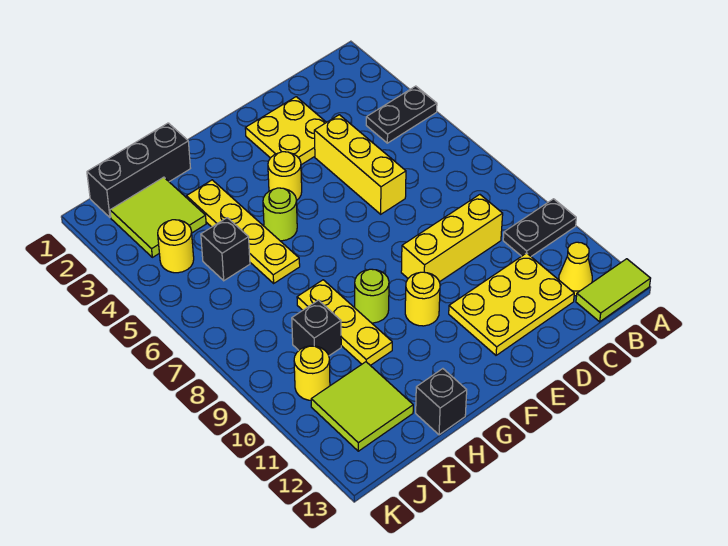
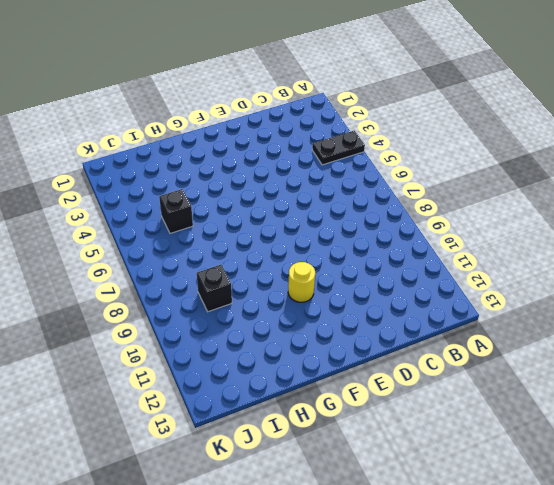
none -> black plate A10:B10 level 1
none -> lime tile A13:B13 level 1
none -> yellow cone B12 level 1

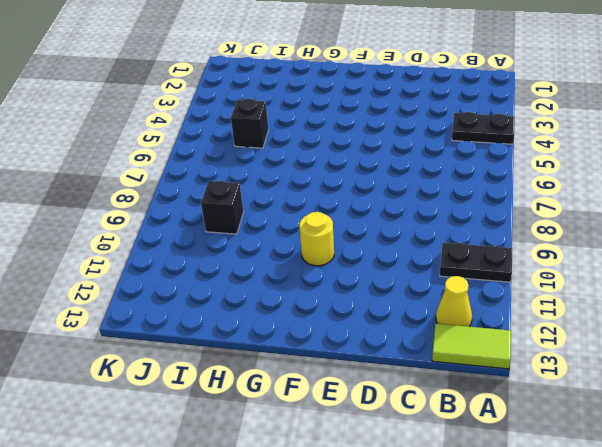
none -> yellow brick C9:E9 level 1
none -> yellow plate C11:E12 level 1
none -> yellow plate D2:E3 level 1

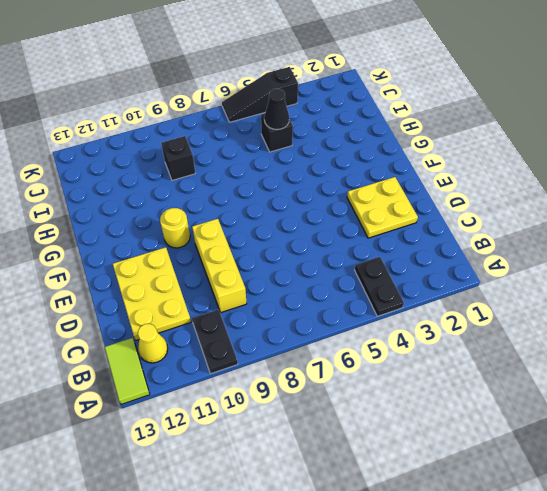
black cone I5 level 2 -> none
black slope K4:K6 level 1 top 4 -> none
none -> yellow brick D4:D6 level 1
none -> yellow round brick F4 level 1
none -> lime round brick G5 level 1

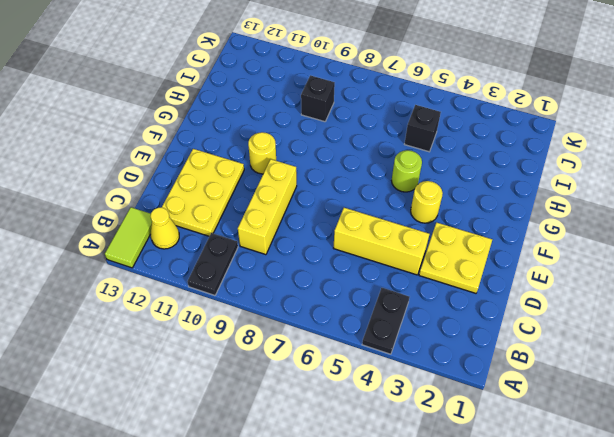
none -> lime round brick G9 level 1
none -> black brick H1:J1 level 1
none -> yellow plate H3:H6 level 1

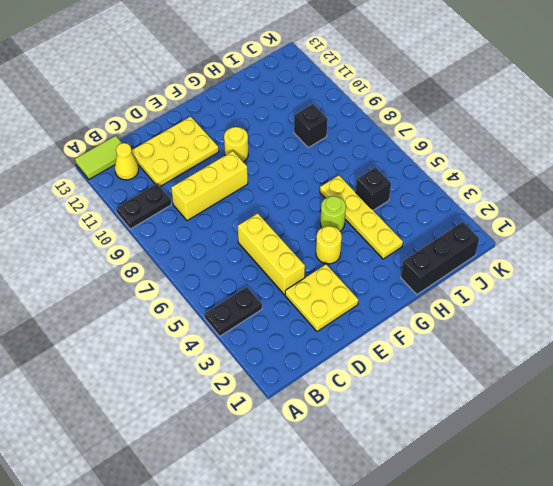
none -> lime round brick G9 level 1
none -> yellow plate H8:H10 level 1
none -> black brick H13 level 1

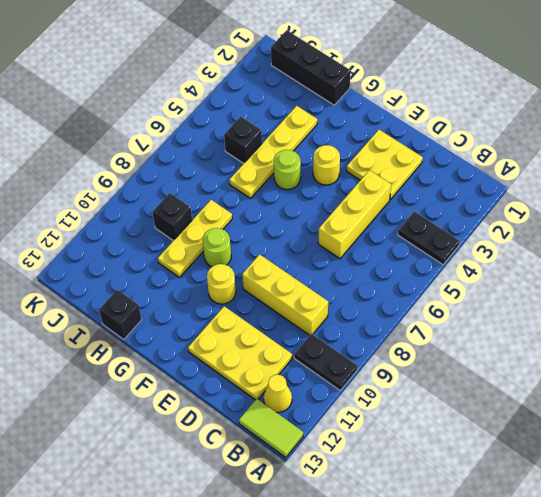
none -> lime tile I2:J3 level 1
none -> lime tile I11:J12 level 1
none -> yellow round brick J4 level 1

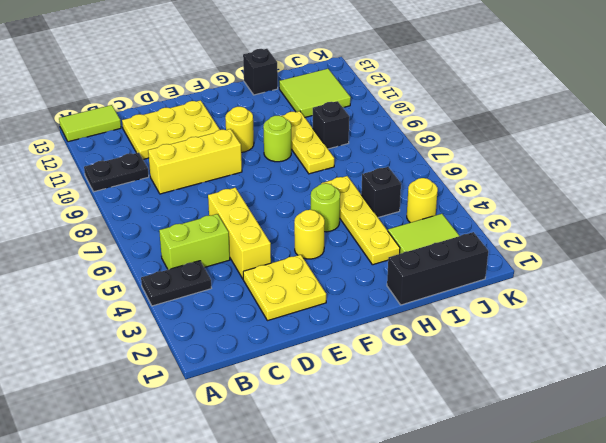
lime brick B5:C5 level 1 -> none
none -> yellow cone B12 level 1
none -> yellow round brick J10 level 1

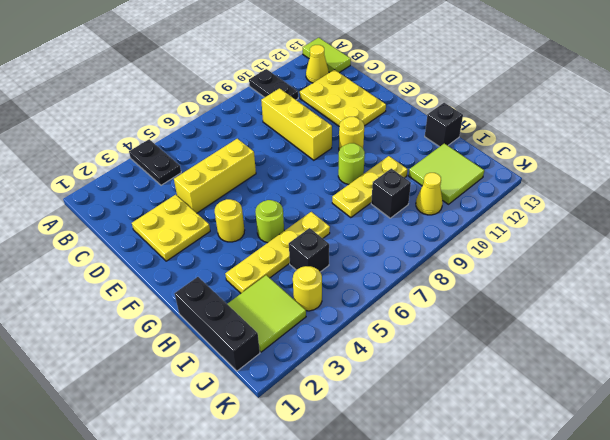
yellow cone J10 level 1 -> yellow round brick J10 level 1

